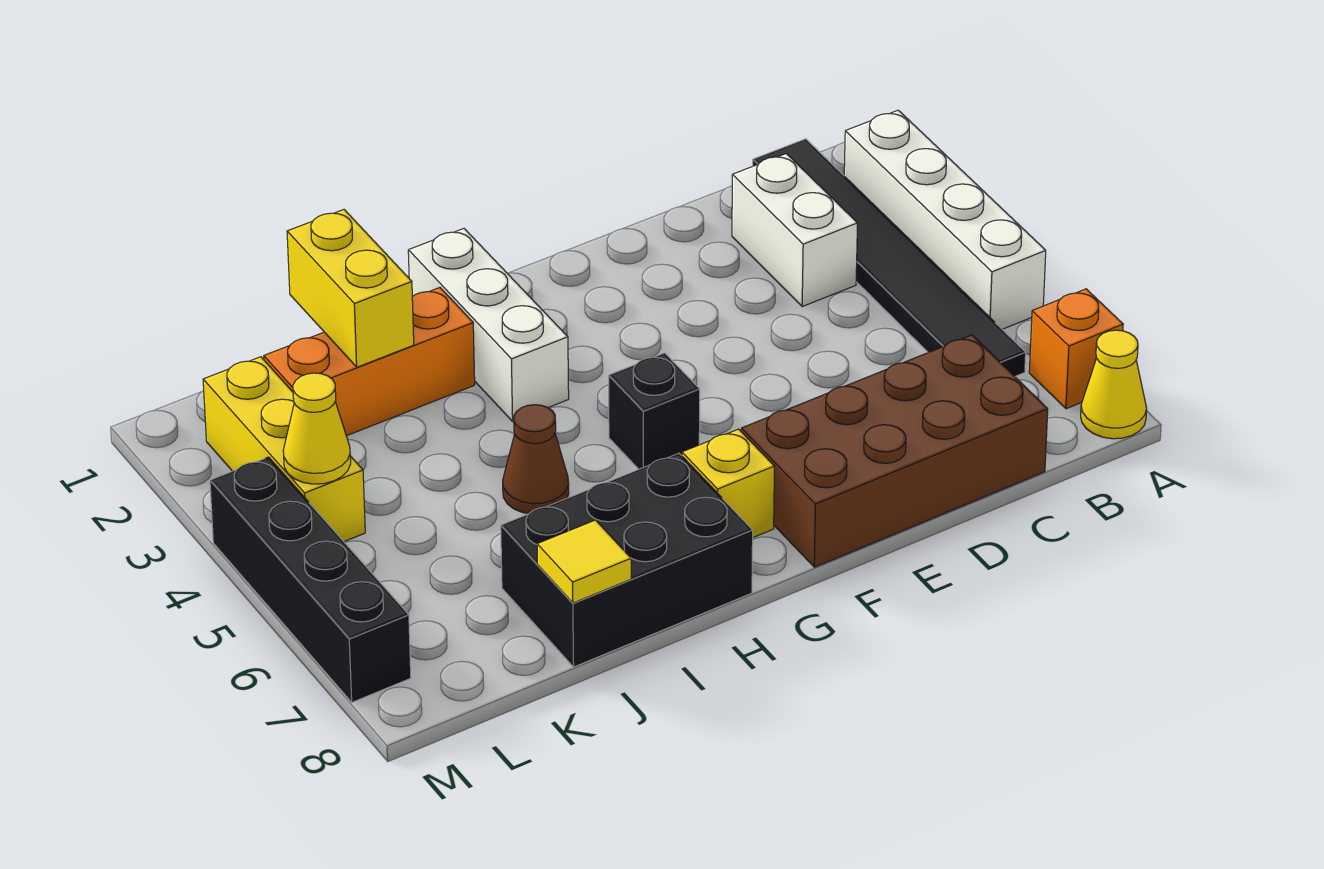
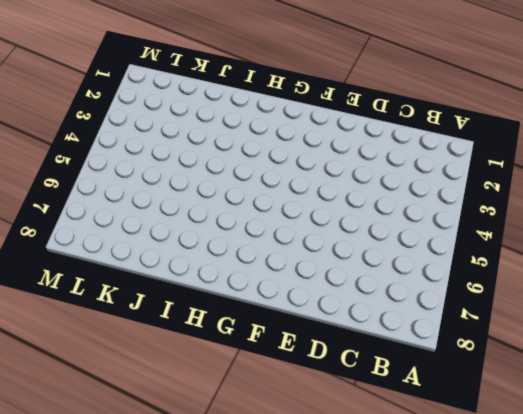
none -> white brick A2:A5 level 1
none -> orange brick A7 level 1
none -> yellow cone A8 level 1

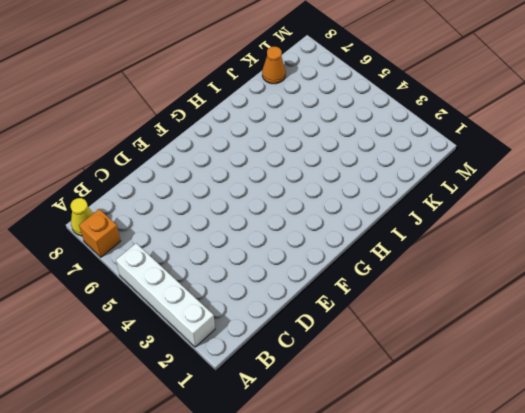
orange cone K8 level 1 -> none
none -> black tile B1:B6 level 1
none -> white brick C2:C3 level 1
none -> brown brick C7:F8 level 1

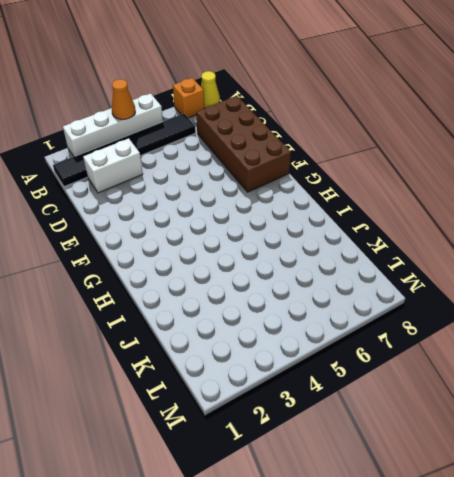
orange cone A4 level 2 -> none
none -> black brick G5 level 1
none -> yellow brick G7 level 1
none -> white brick H1:H3 level 1

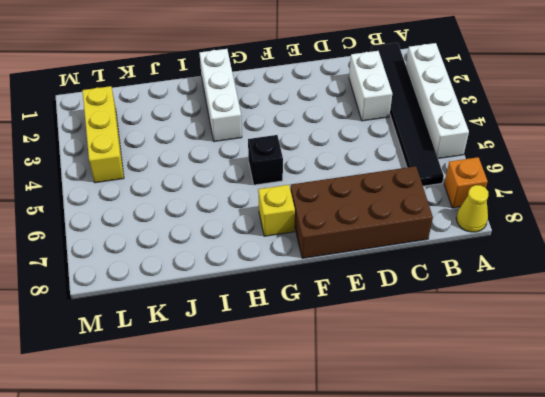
none -> black brick H7:J8 level 1
none -> orange brick I2:K2 level 1
none -> brown cone I5 level 1

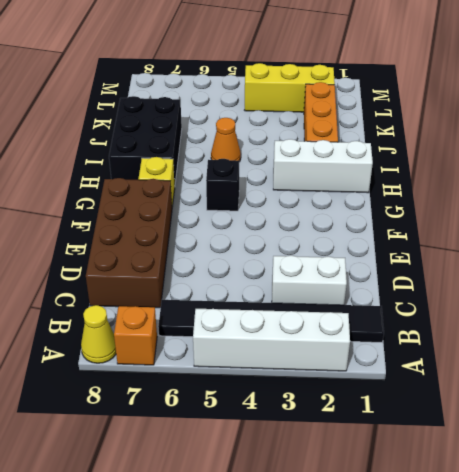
orange cone I5 level 1 -> brown cone I5 level 1
none -> black brick M4:M7 level 1
none -> yellow brick J1:J2 level 2
none -> yellow tile J8 level 2

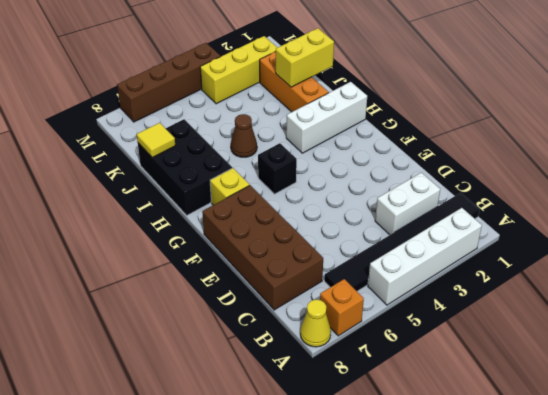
brown brick M4:M7 level 1 -> black brick M4:M7 level 1
none -> yellow cone L4 level 2

